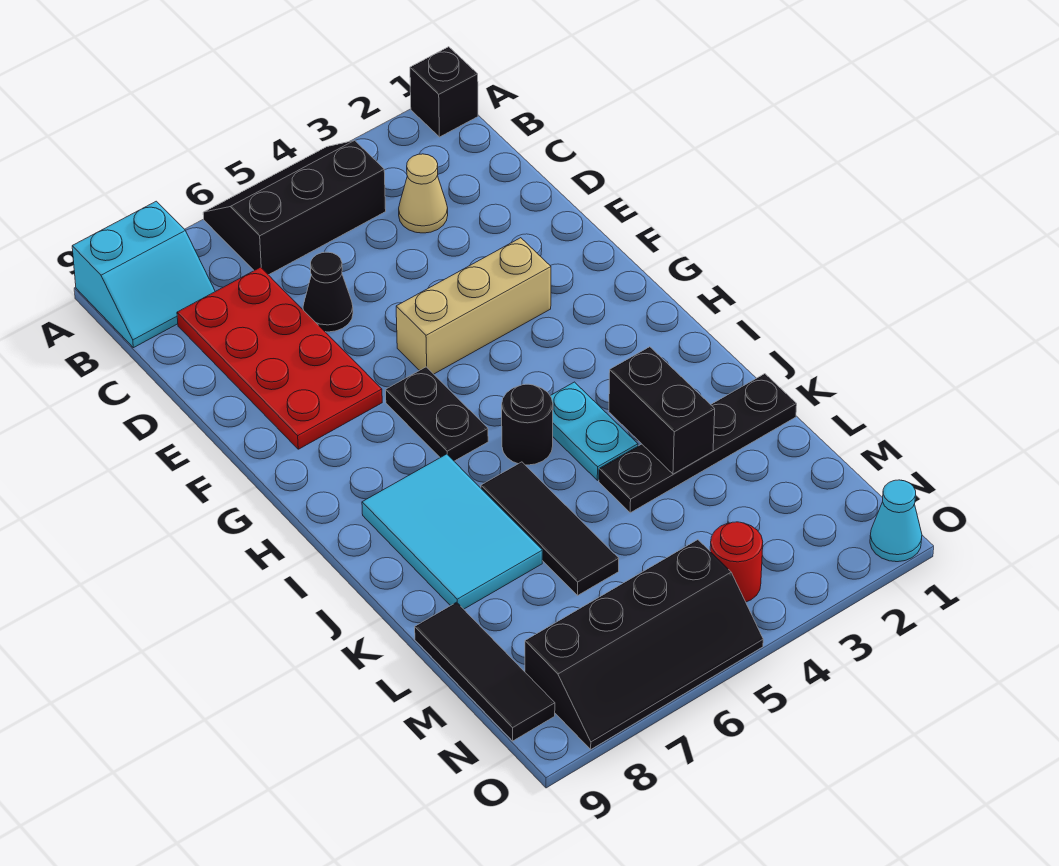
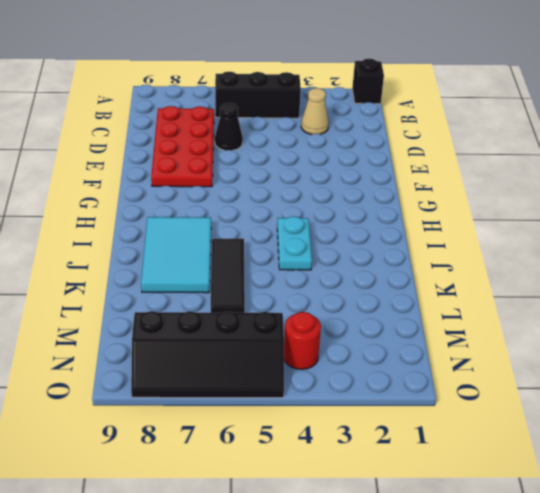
none -> cyan slope A8:B9 level 1 top A
none -> tan brick F3:F5 level 1
none -> black plate G6:H6 level 1

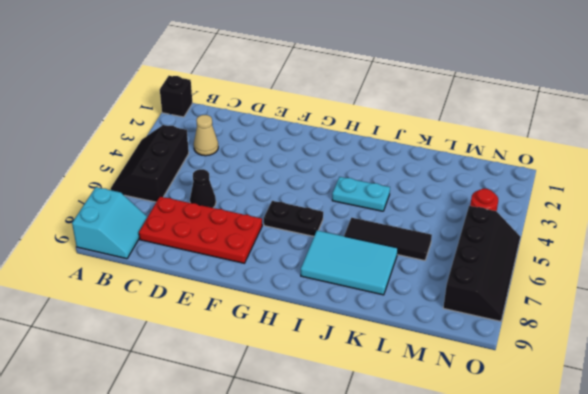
none -> tan brick F3:F5 level 1
none -> black round brick I5 level 1
none -> black plate K1:K4 level 1

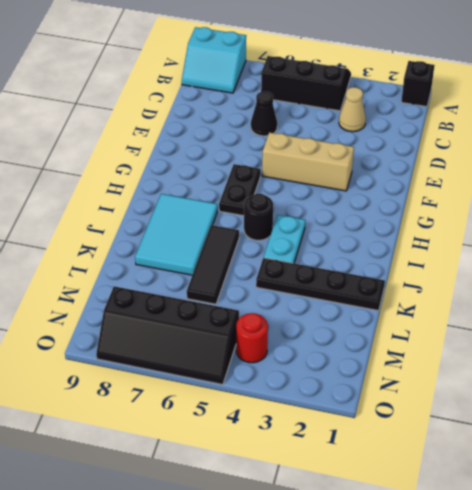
none -> red plate C7:F8 level 1
none -> black tile L9:N9 level 1
none -> cyan cone O1 level 1

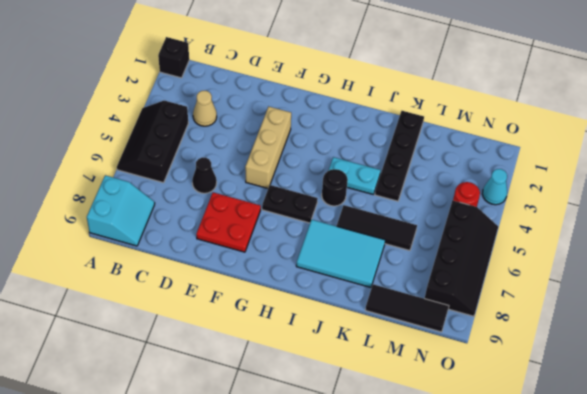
red plate E7:F8 level 1 -> red plate C7:F8 level 1
cyan cone O3 level 1 -> cyan cone O1 level 1
none -> black brick J3:K3 level 2

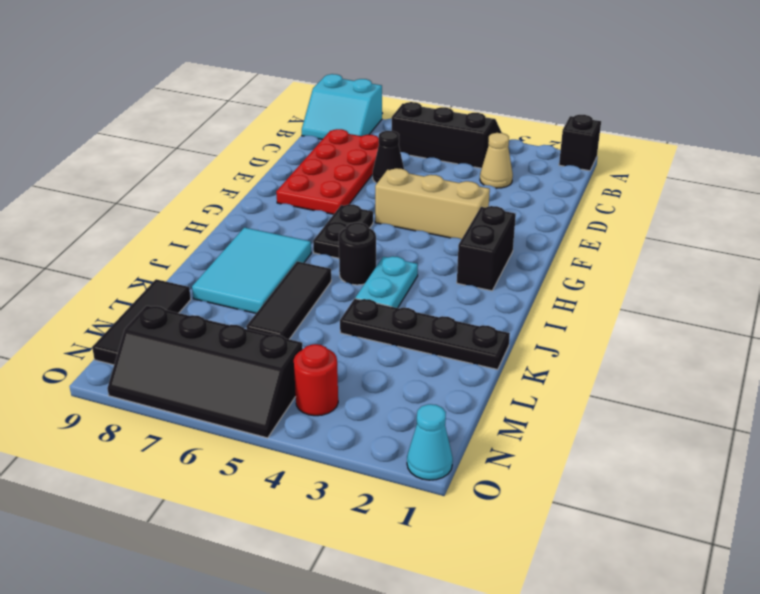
black brick G2:H2 level 1 -> black brick J3:K3 level 2

